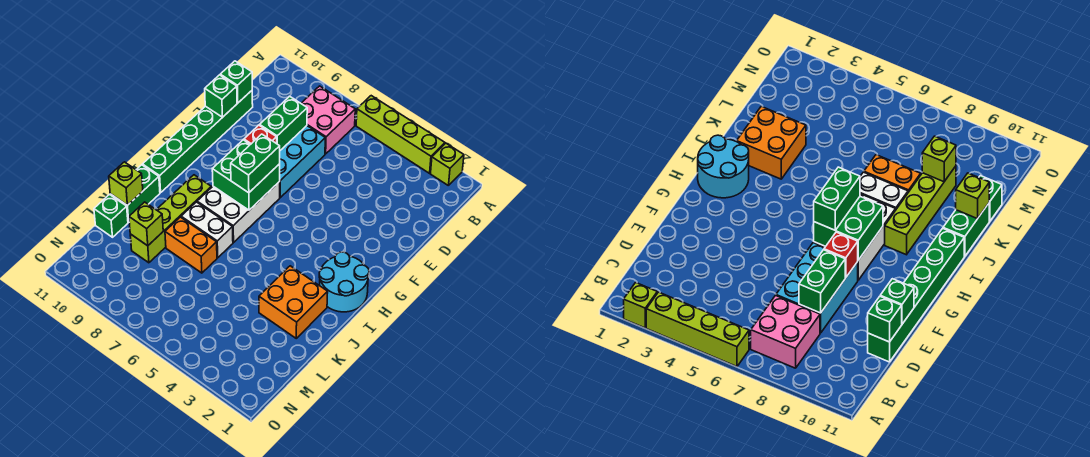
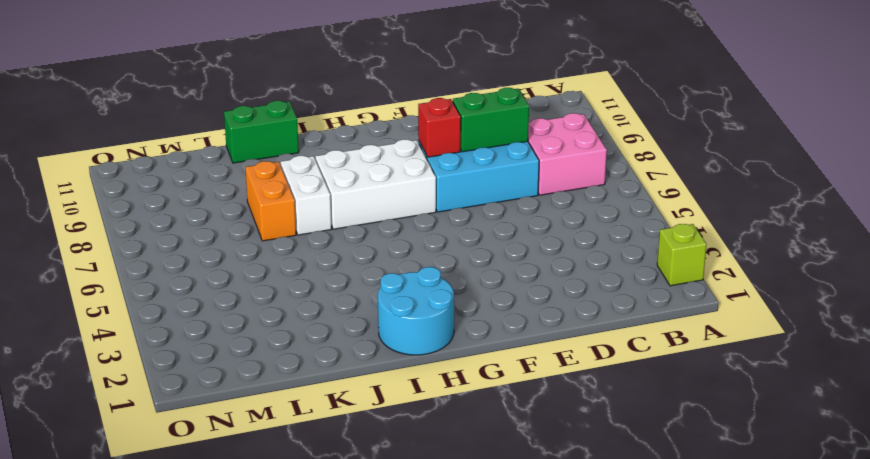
none -> lime brick A3:A6 level 1
none -> green brick D11:I11 level 1
none -> lime brick I9:L9 level 1

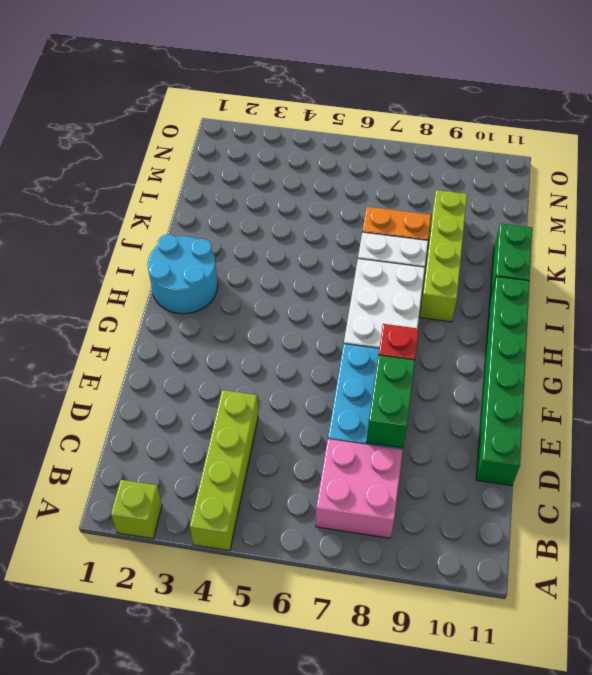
lime brick A4:D4 level 1 -> lime brick A3:A6 level 1
none -> orange brick J2:K3 level 1
none -> green brick L11 level 1
none -> green brick D11 level 2

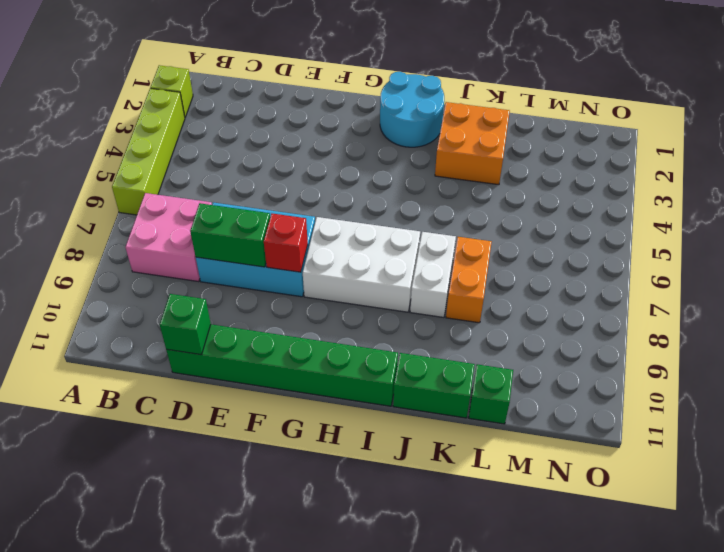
none -> lime brick I9:L9 level 1
none -> green brick E11 level 2
none -> green brick G7:H8 level 2

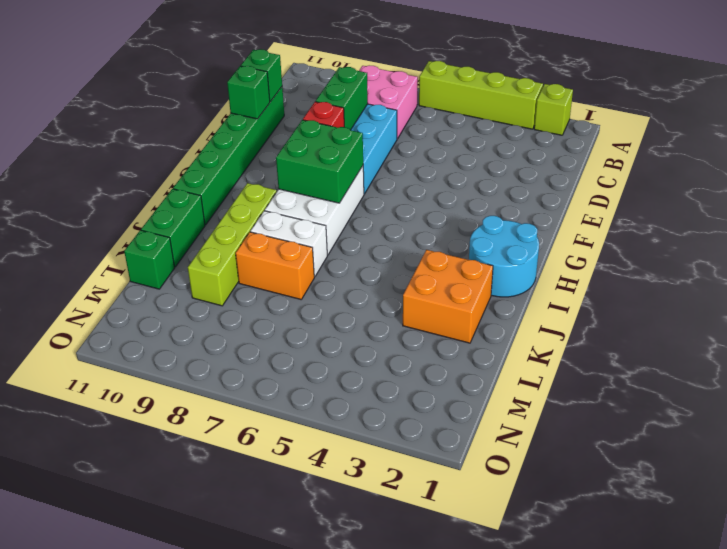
none -> lime brick K11 level 2
none -> lime brick L9 level 2
none -> green brick G7:H7 level 3

